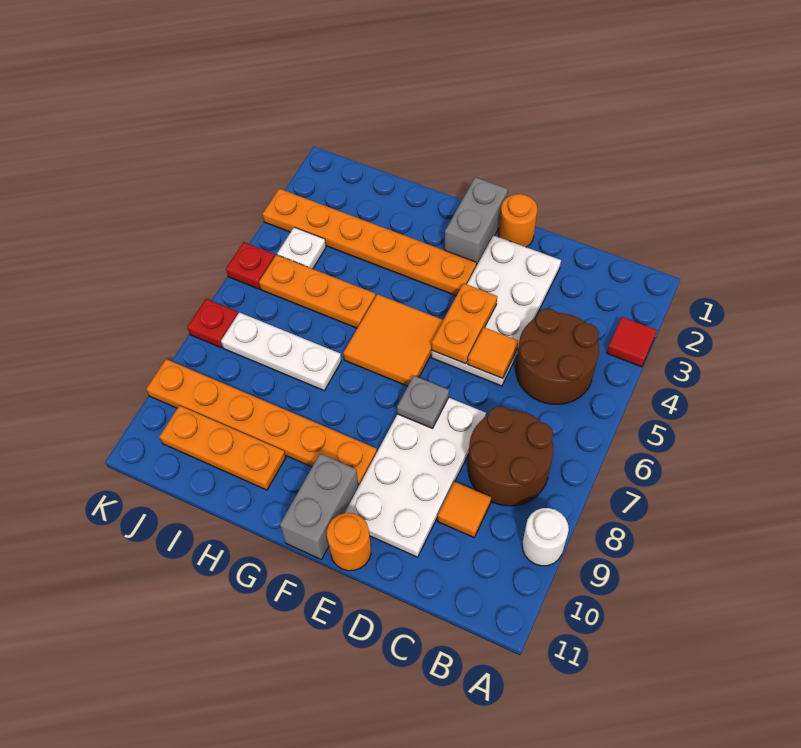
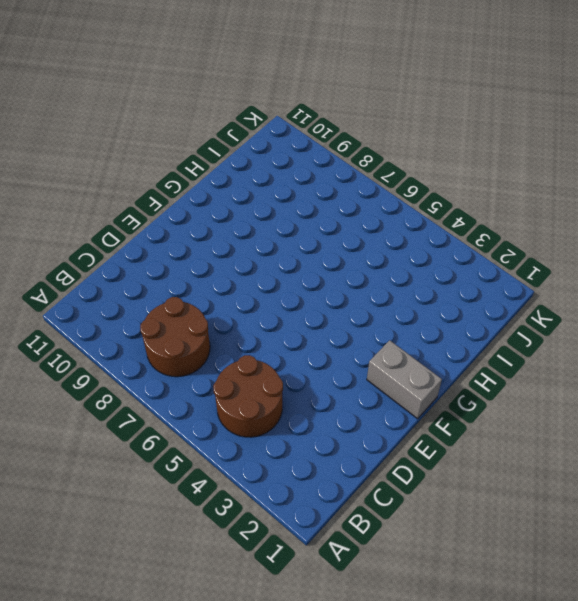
none -> red tile A3 level 1
none -> white round brick A9 level 1
none -> orange tile C9 level 1

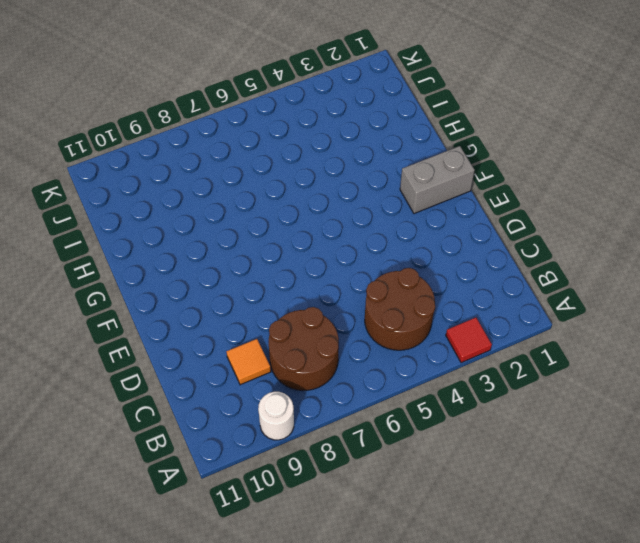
none -> white plate D2:E5 level 1
none -> white plate D7:E10 level 1
none -> orange round brick E1 level 1

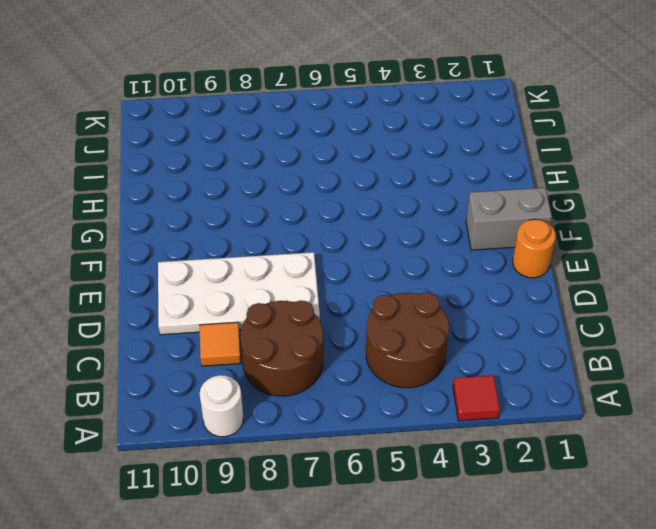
none -> white plate D2:E5 level 1
none -> orange round brick E11 level 1
none -> orange plate F3:K3 level 1

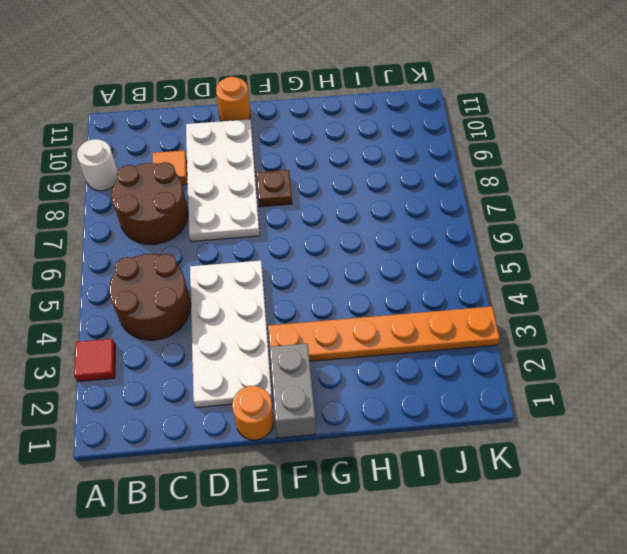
brown plate F8 level 1 -> none
none -> orange tile F5:G6 level 1
none -> orange plate F9:K9 level 1
none -> grey brick F10:F11 level 1

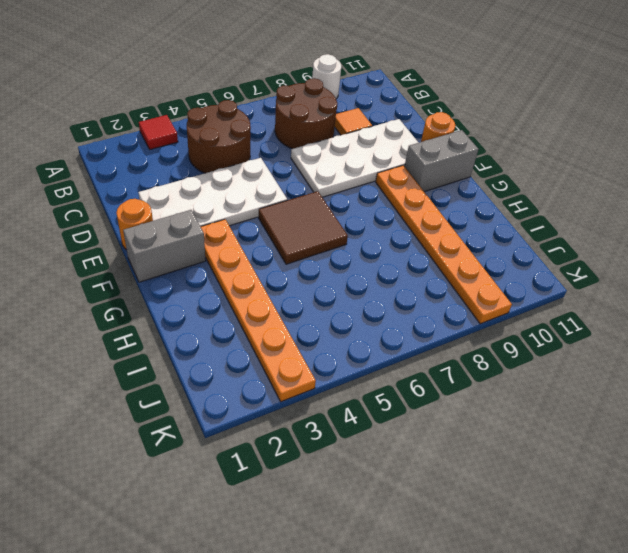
brown tile F5:G6 level 1 -> orange tile F5:G6 level 1
none -> orange plate H5:J5 level 1
none -> white plate H7:J7 level 1
none -> orange plate H10:J10 level 1

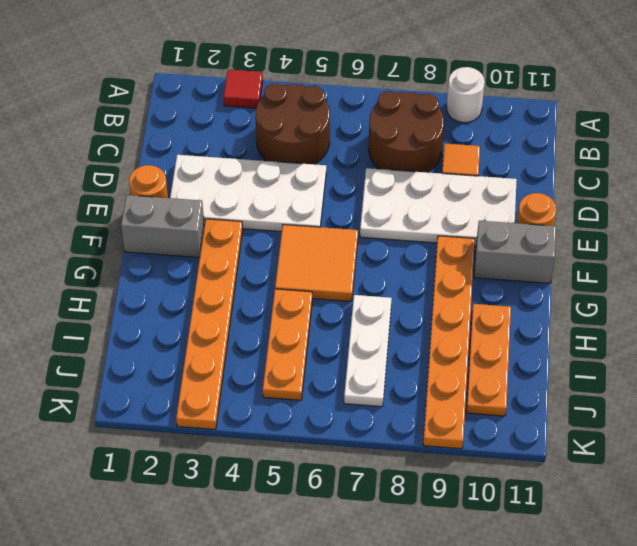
none -> white plate J4 level 1
none -> red plate K5 level 1
none -> red plate K7 level 1

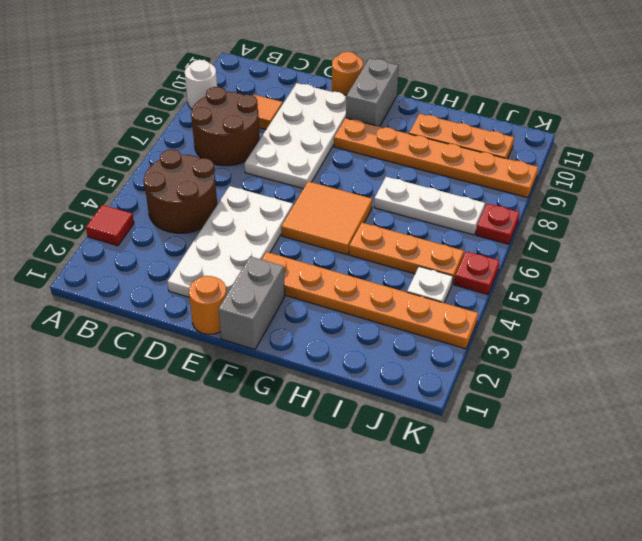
none -> orange tile D5 level 2
none -> orange plate E4:E5 level 2
none -> grey plate E7 level 2

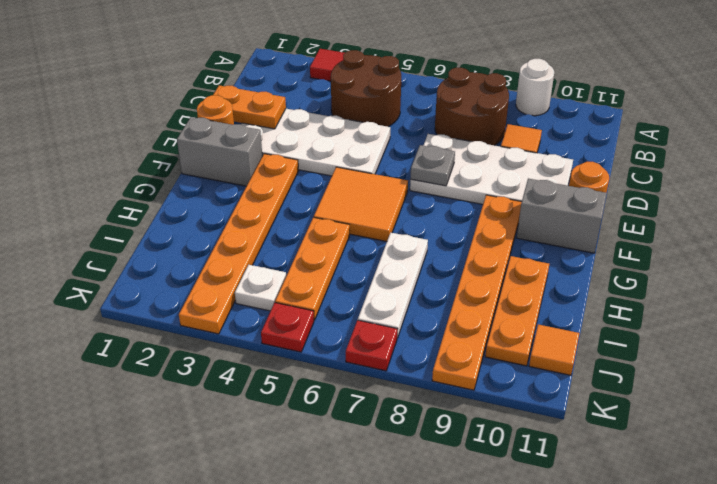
orange plate D1:D2 level 2 -> orange plate E4:E5 level 2
orange tile J11 level 1 -> orange tile D5 level 2

